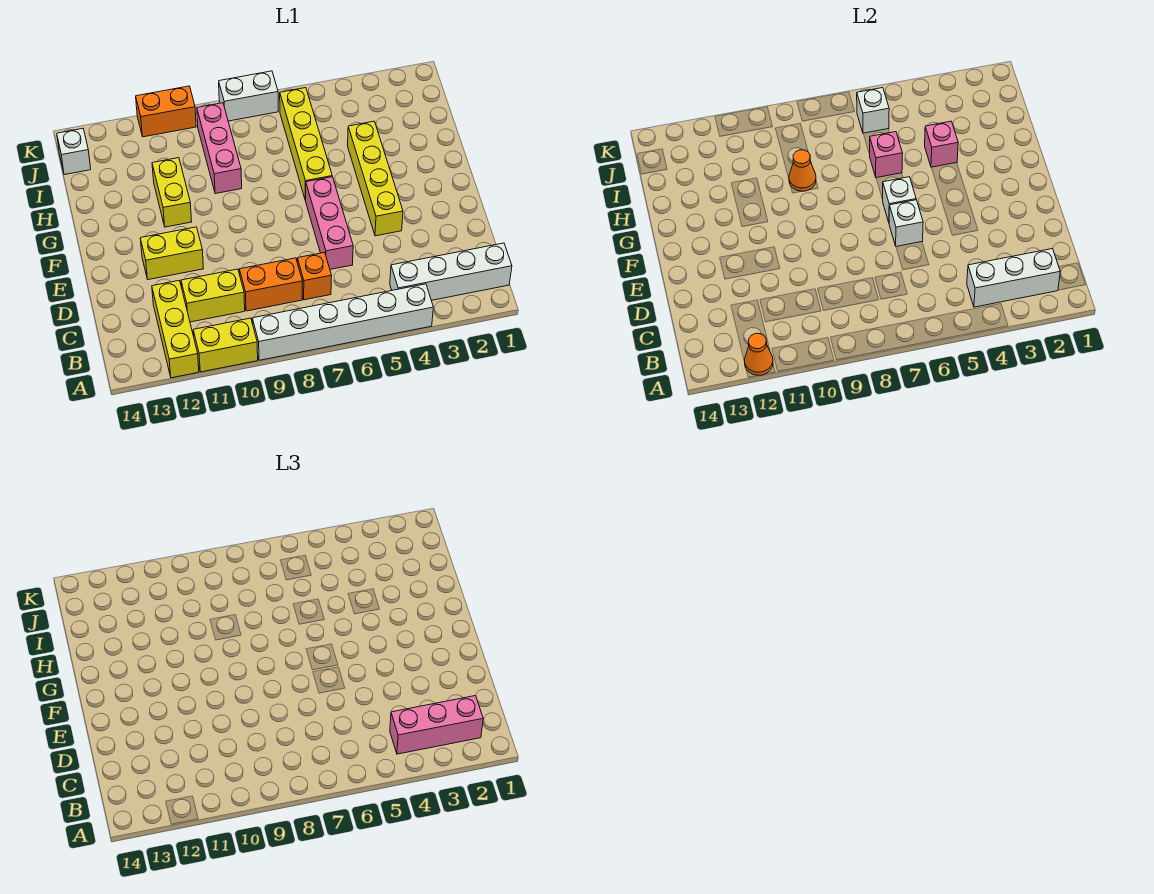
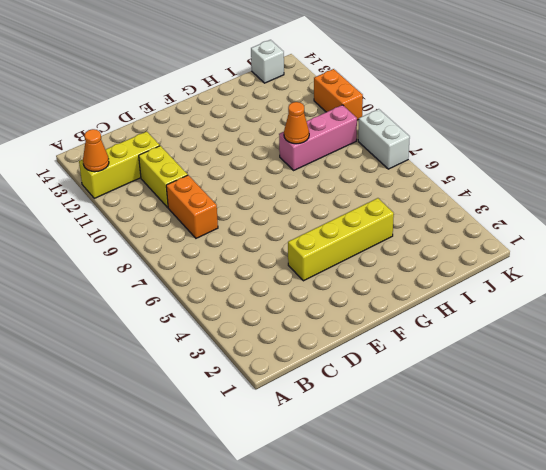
none -> white brick A4:A9 level 1
none -> yellow brick A10:A11 level 1
none -> white brick B1:B4 level 1

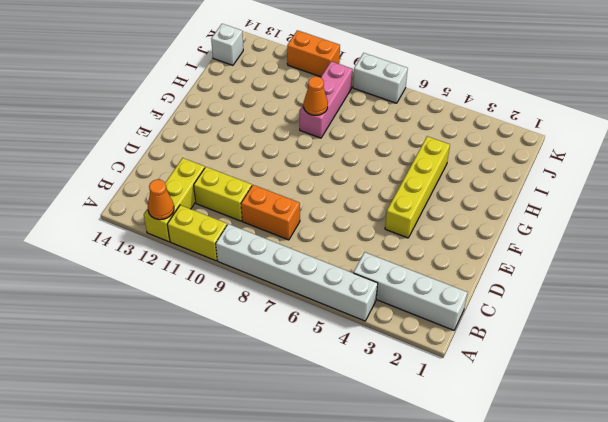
none -> orange brick C7 level 1
none -> pink brick D6:F6 level 1
none -> yellow brick E11:E12 level 1

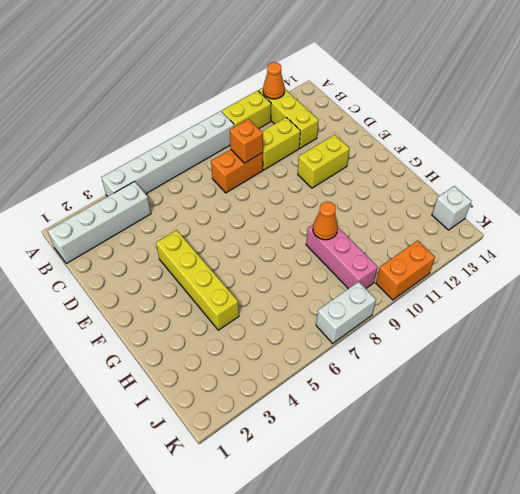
orange brick C9 level 2 -> orange brick C7 level 1
none -> pink brick D6:F6 level 1
none -> yellow brick G6:J6 level 1
none -> yellow brick G11:H11 level 1

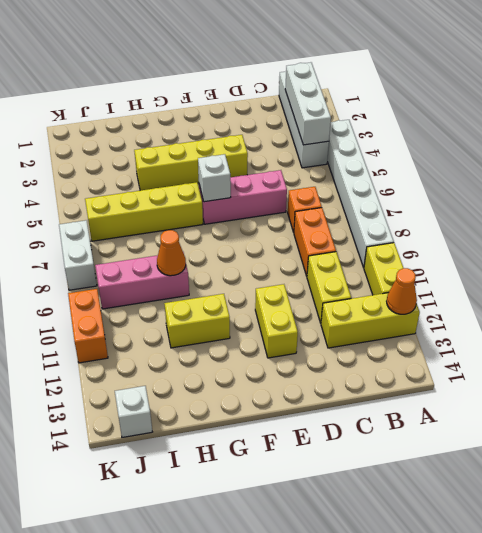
none -> white brick E6 level 2
none -> pink brick H4 level 2
none -> pink brick H6 level 2

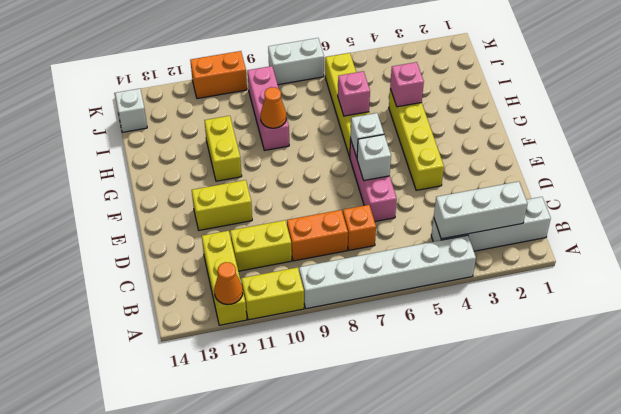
none -> white brick J6 level 2
none -> pink brick B2:B4 level 3

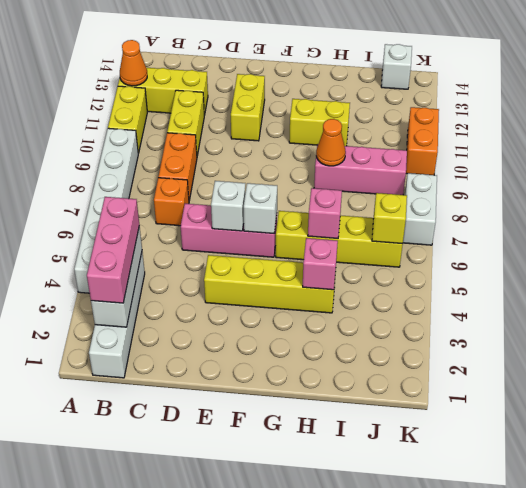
yellow brick J6 level 2 -> white brick J6 level 2

